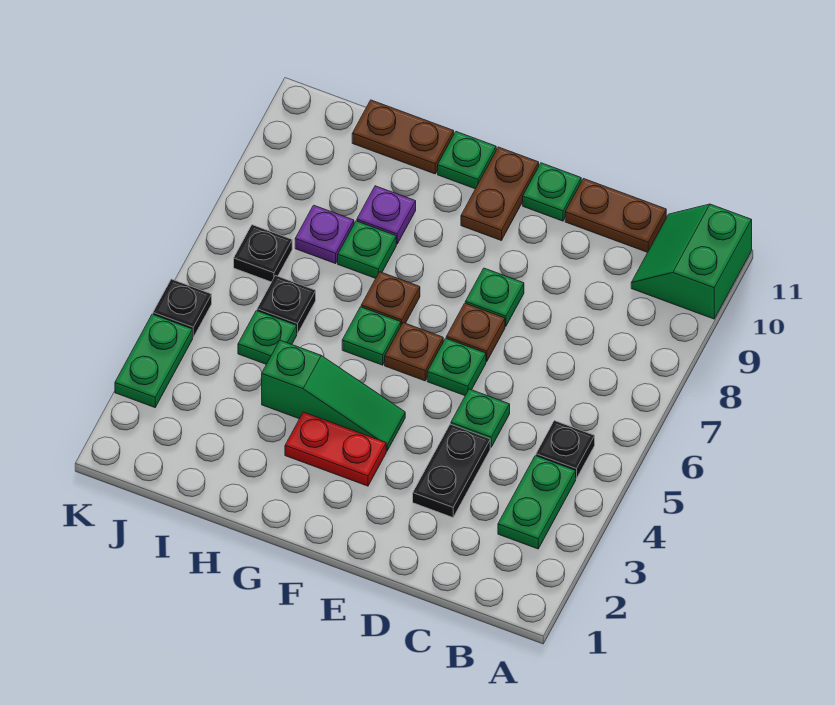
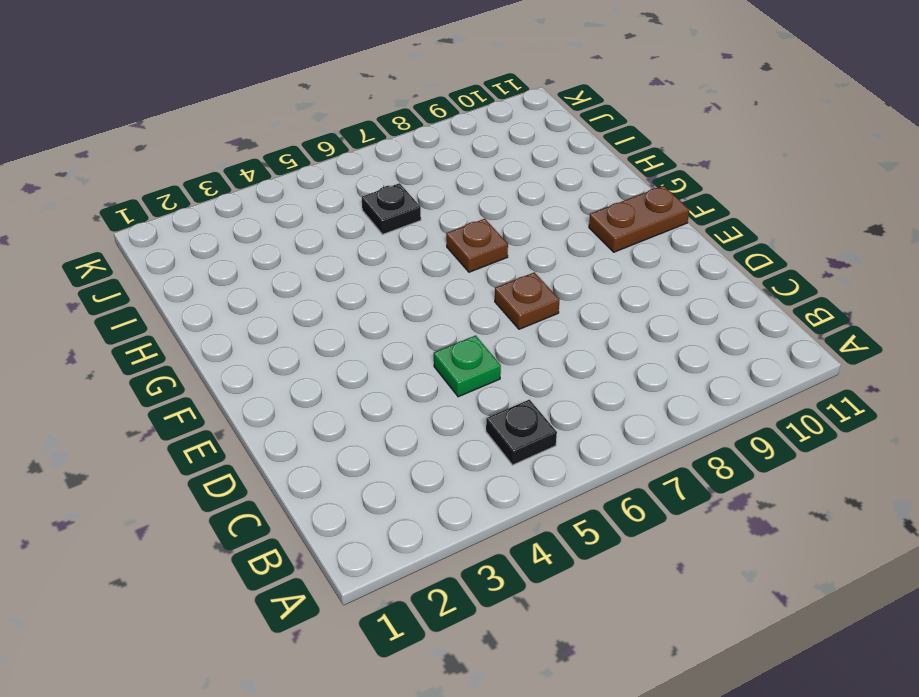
none -> green slope A10:B11 level 1 top A
none -> green plate B3:B4 level 1
none -> brown plate C11:D11 level 1

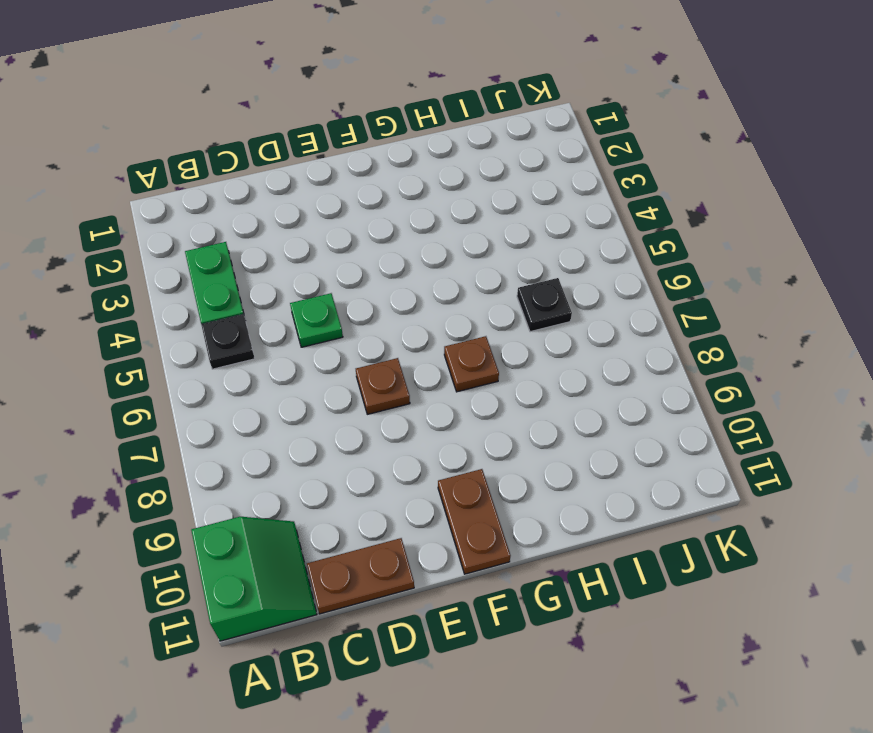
none -> black plate D3:D4 level 1
none -> green plate E6 level 1
none -> green plate E8 level 1

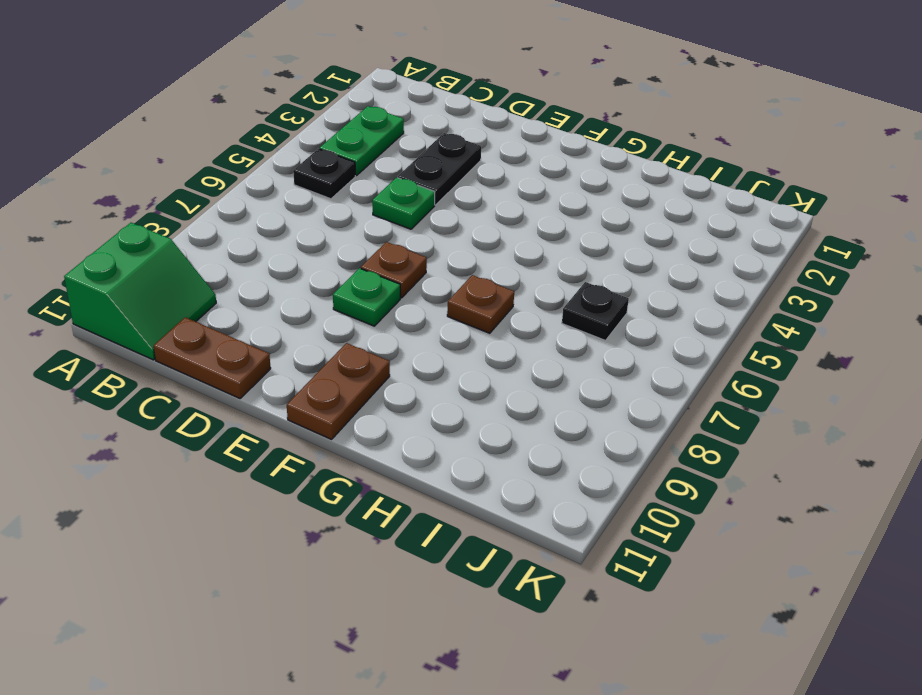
none -> green plate E6 level 1
none -> green plate E11 level 1
none -> red plate F3:G3 level 1

